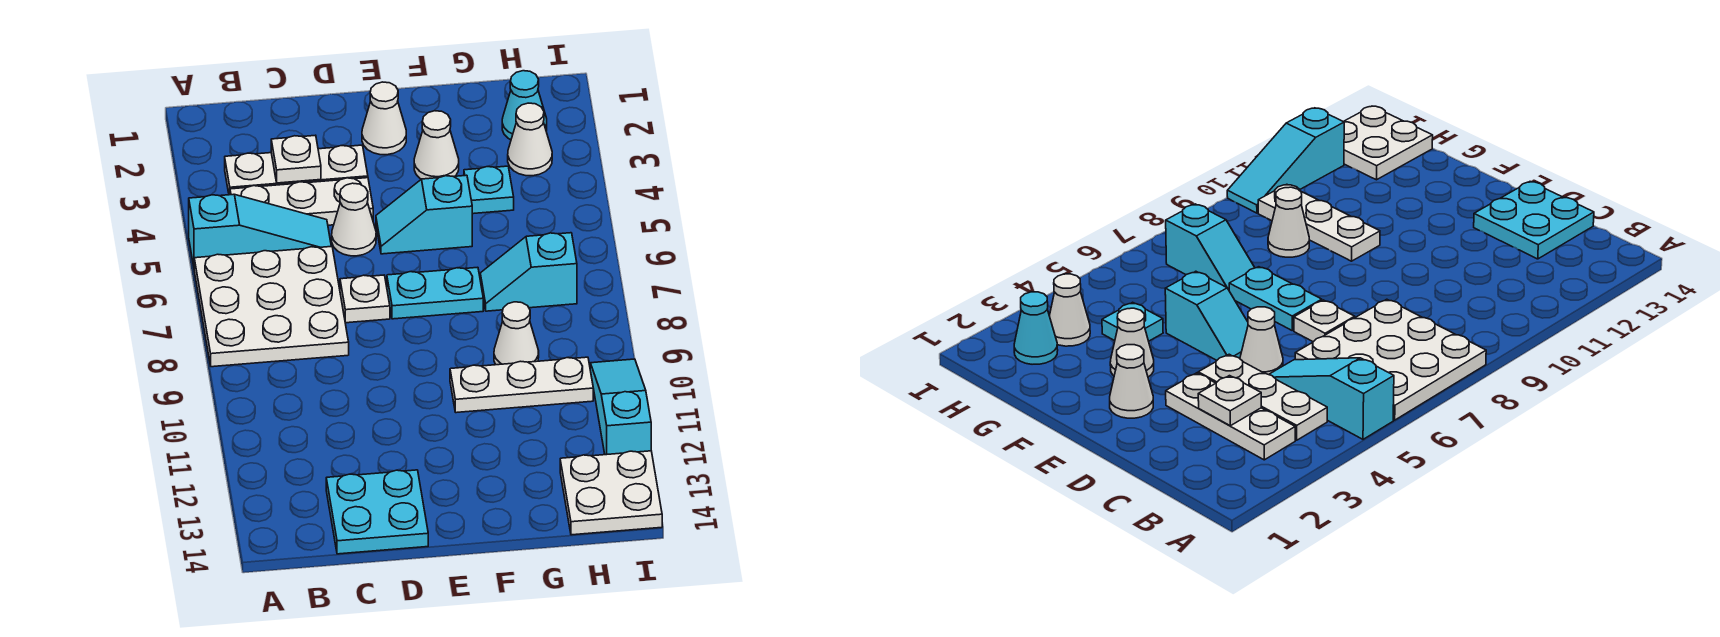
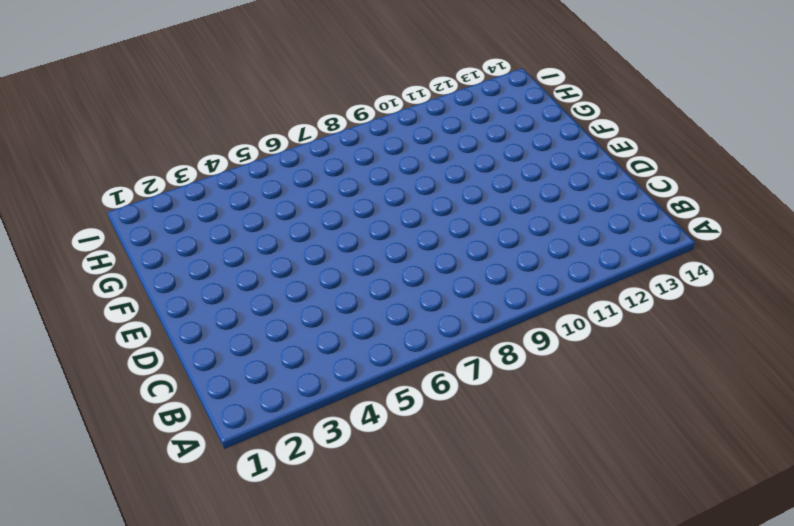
none -> cyan slope A5:C5 level 1 top A
none -> white plate A6:C8 level 1
none -> white plate B3:D3 level 1

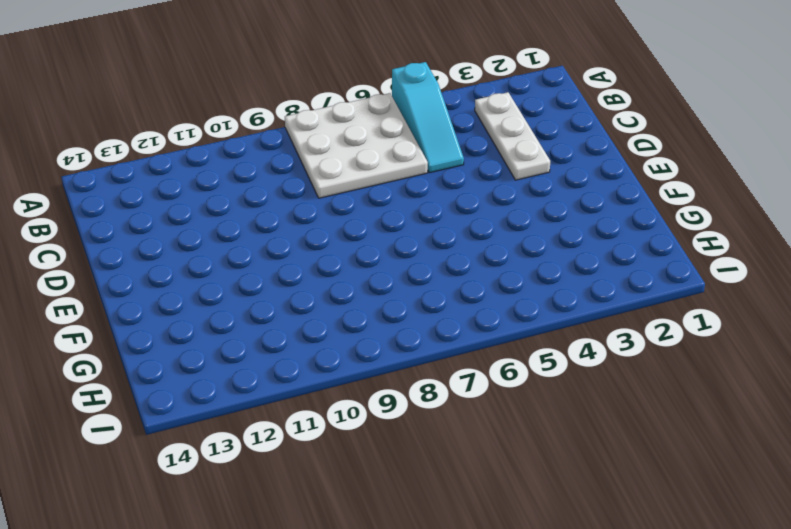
none -> white plate B4:D4 level 1
none -> cyan plate C13:D14 level 1
none -> white cone D5 level 1

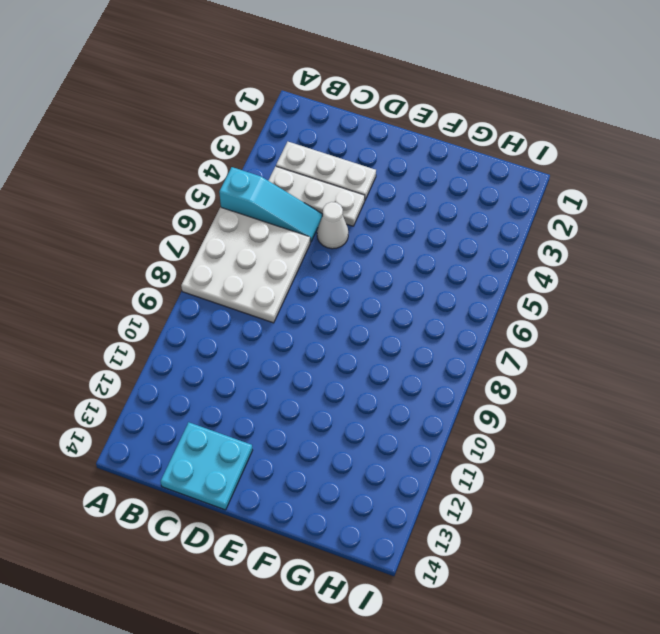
none -> white plate D7 level 1
none -> white cone E2 level 1
none -> cyan slope E5:F5 level 1 top F

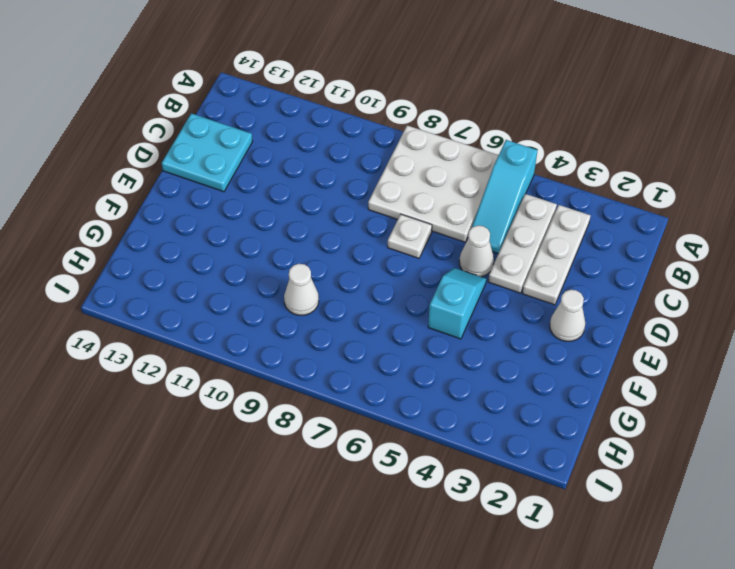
none -> cyan plate E7:F7 level 1
none -> white cone F3 level 1
none -> white plate F10:H10 level 1

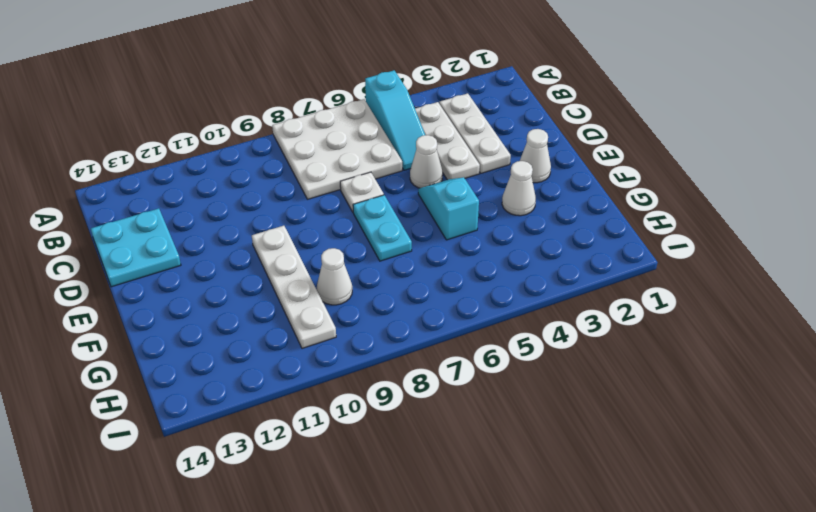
white plate E10:H10 level 1 -> white plate F10:H10 level 1
none -> cyan plate G4 level 1
none -> cyan slope G7:H7 level 1 top H
none -> cyan cone H2 level 1

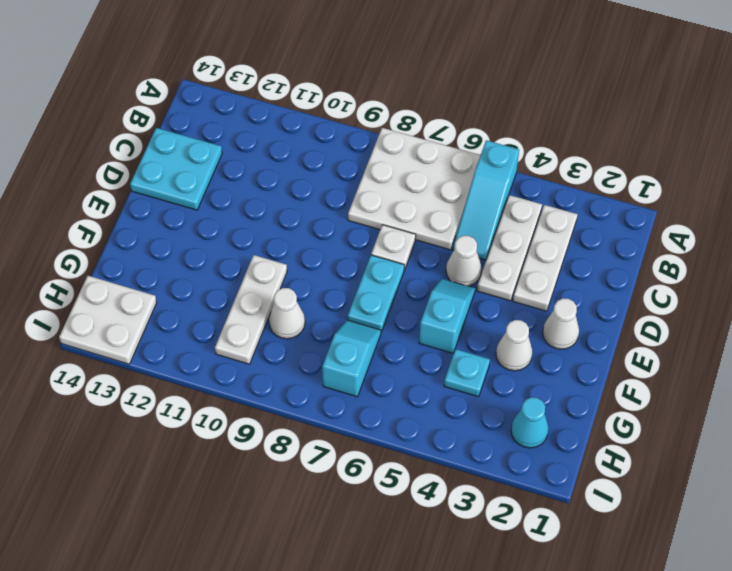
none -> white cone H3 level 1
none -> cyan slope I10:I12 level 1 top 12
none -> white plate C3 level 2

